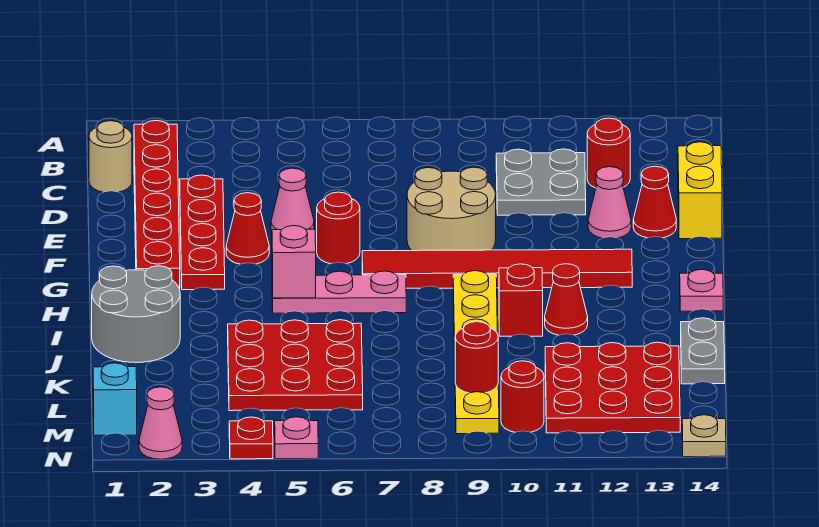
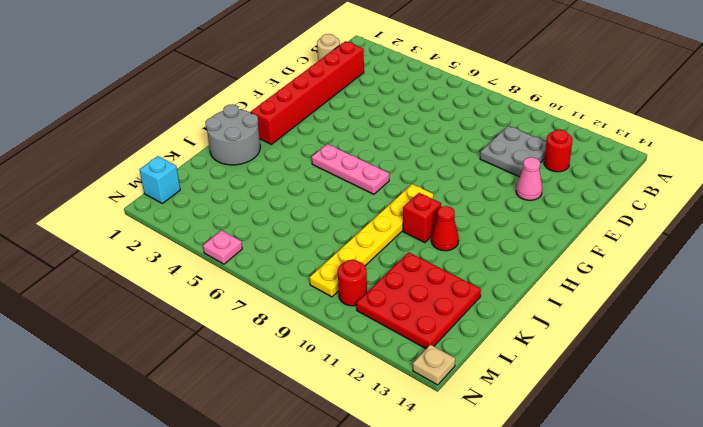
none -> red plate D3:G3 level 1
none -> yellow brick D14:E14 level 1
none -> pink cone E5 level 1
none -> tan round brick E8:F9 level 1

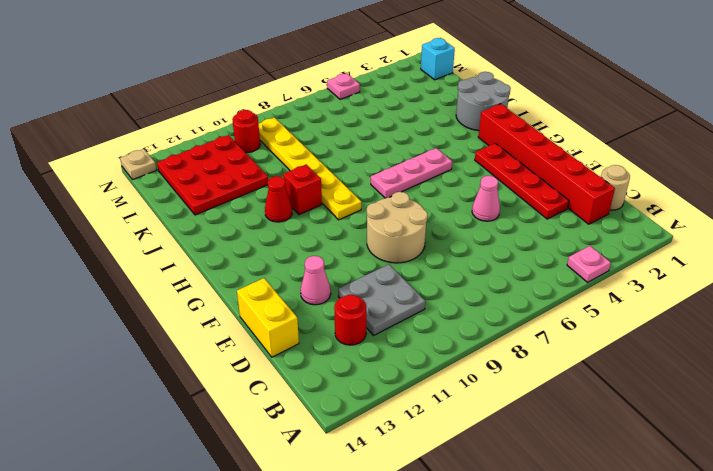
pink plate A4 level 1 -> pink plate H14 level 1
none -> red cone E13 level 1
none -> red cone F4 level 1
none -> red round brick F6 level 1
none -> red tile G7:G12 level 1

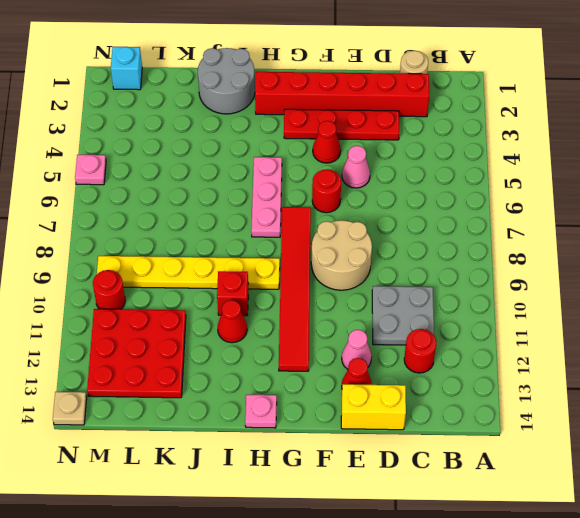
none -> red plate J4:L6 level 1
none -> grey plate J14:K14 level 1
none -> pink cone N2 level 1
none -> red plate N4 level 1

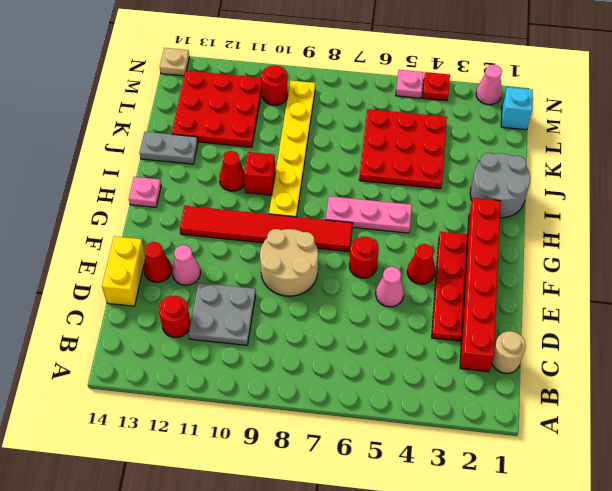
grey plate J13:J14 level 1 -> grey plate J14:K14 level 1
none -> pink brick H5 level 2
none -> red round brick L9 level 2

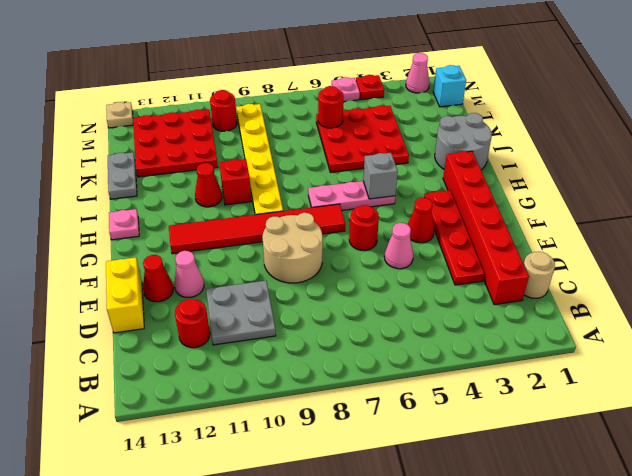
grey brick H5 level 2 -> pink brick H5 level 2
red round brick L6 level 2 -> red round brick L9 level 2

